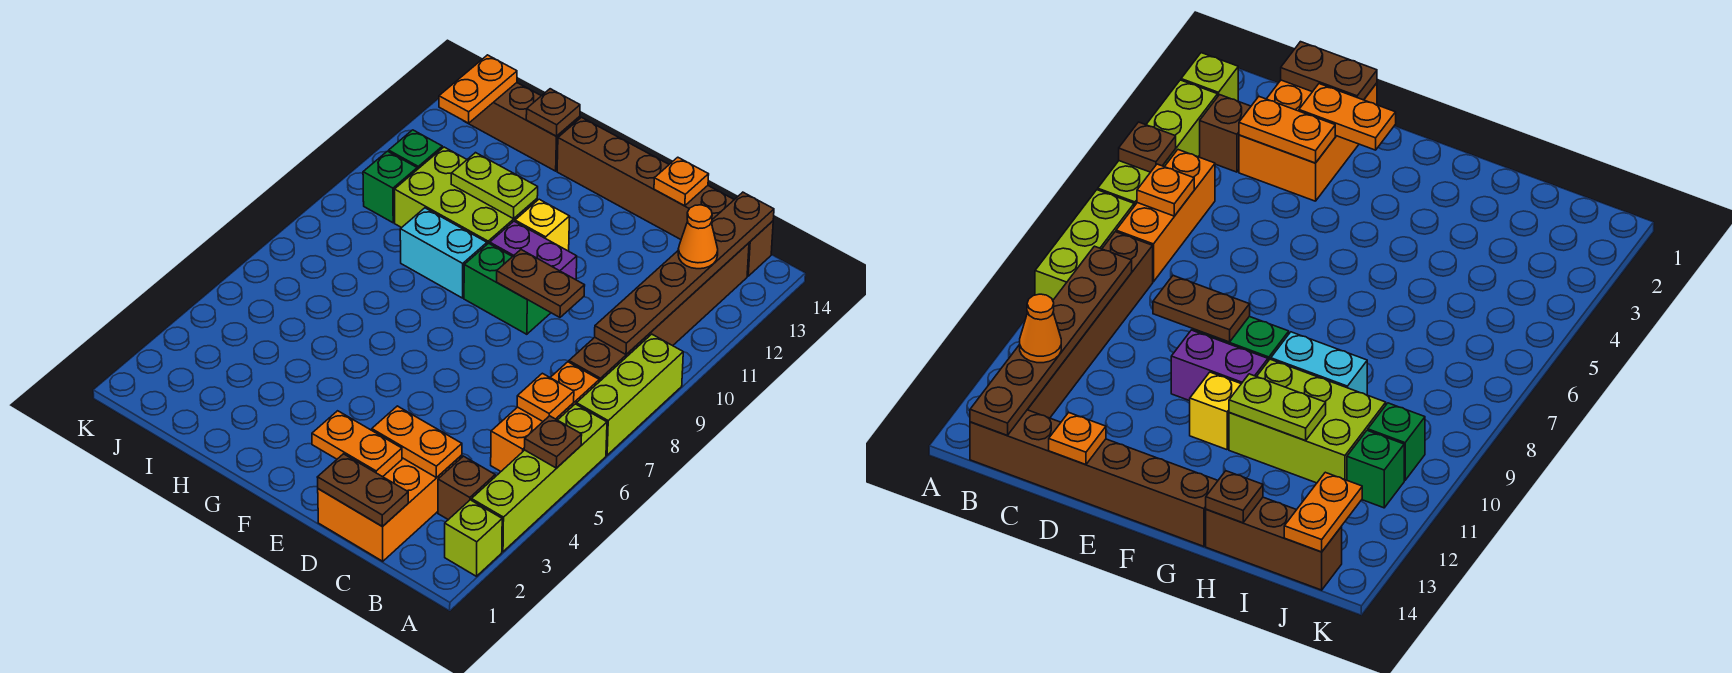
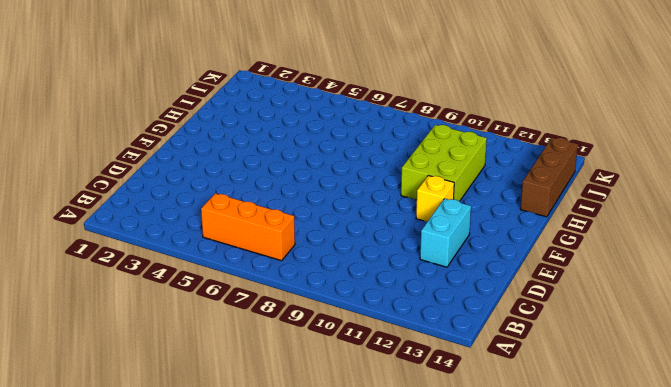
cyan brick D12:E12 level 1 -> cyan brick G9:H9 level 1
none -> lime brick A2 level 1
none -> lime brick A3:A6 level 1
none -> lime brick A7:A9 level 1

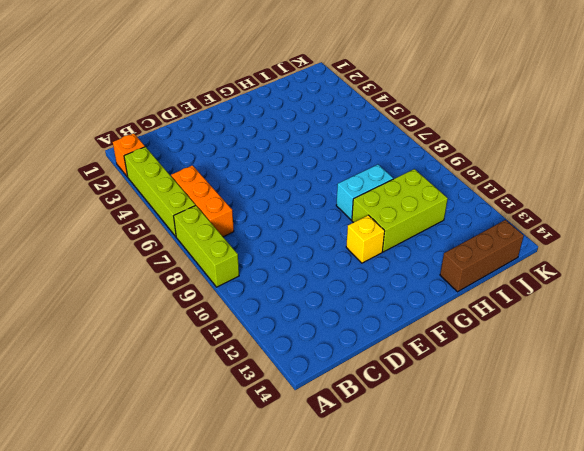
orange brick A2 level 1 -> lime brick A2 level 1
none -> brown brick B3 level 1
none -> brown brick B8:B13 level 1
none -> brown brick B14:G14 level 1

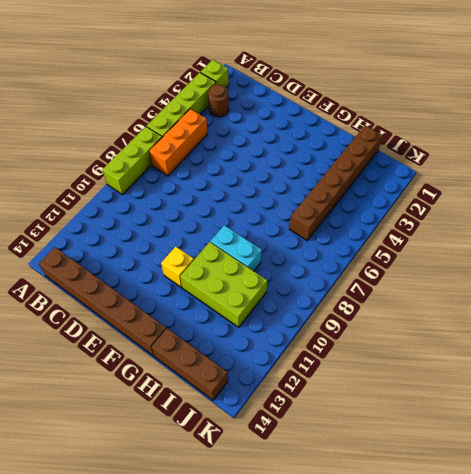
brown round brick B3 level 1 -> brown brick B3 level 1
brown brick I1:I6 level 1 -> brown brick B8:B13 level 1
none -> orange brick C1:D3 level 1
none -> green brick E9:F9 level 1
none -> purple brick E10:F10 level 1

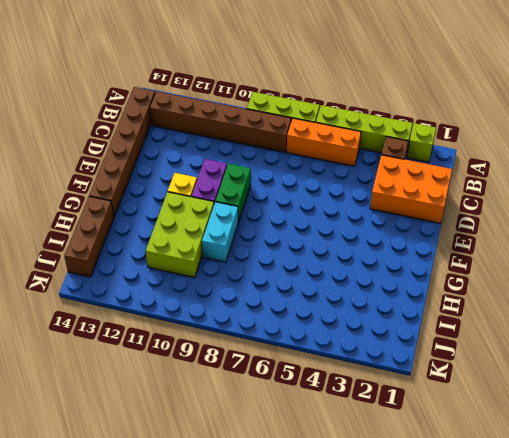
none -> green brick J10 level 1
none -> green brick J11 level 1
none -> brown plate A5 level 2

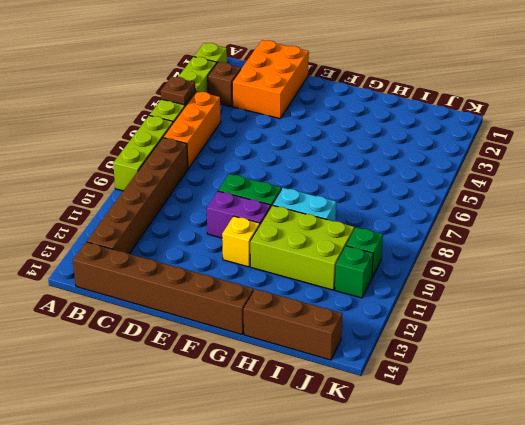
none -> orange plate B6 level 2
none -> brown plate B9:B14 level 2
none -> brown plate C1:D1 level 2

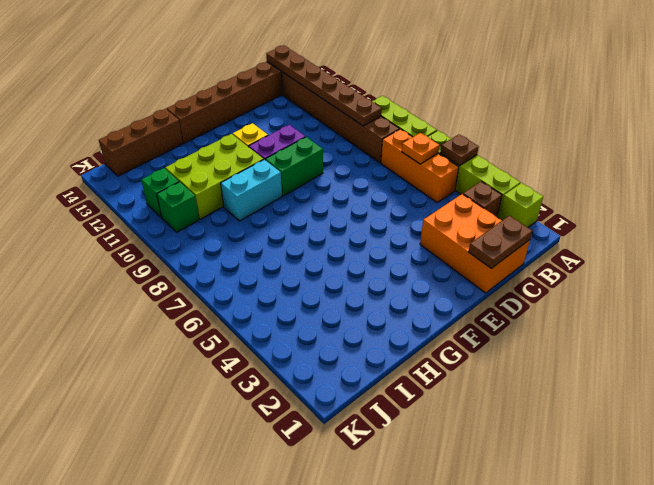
none -> orange plate C3:D3 level 2
none -> orange plate D2:E2 level 2
none -> brown plate D9:E9 level 2

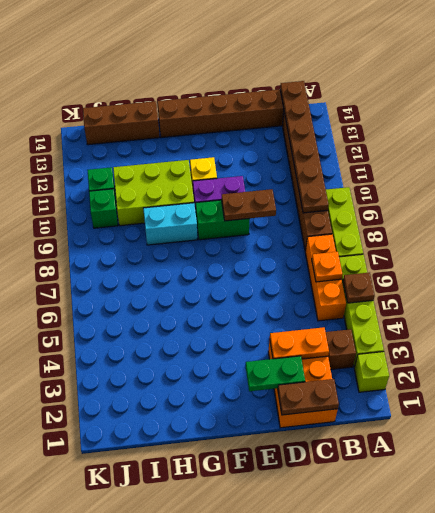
green plate D2:E2 level 2 -> orange plate D2:E2 level 2
none -> orange plate D14 level 2
none -> lime plate G11:H11 level 2
none -> brown plate H14 level 2

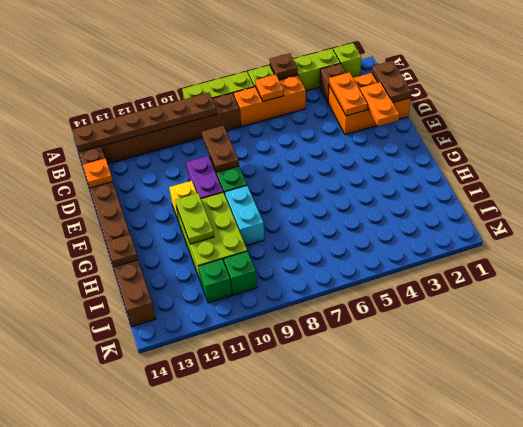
none -> orange plate J13:J14 level 2
none -> orange cone B12 level 3

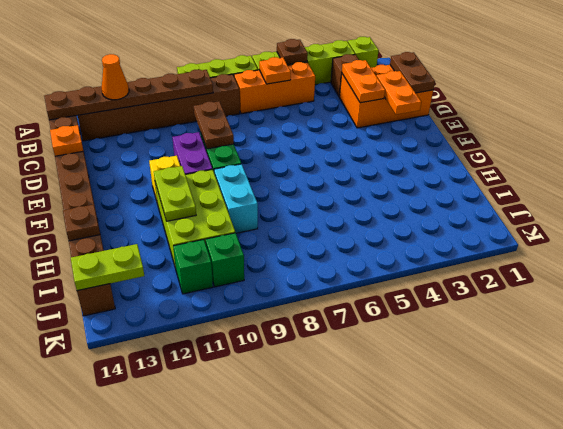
lime plate J13:J14 level 2 -> orange plate J13:J14 level 2

